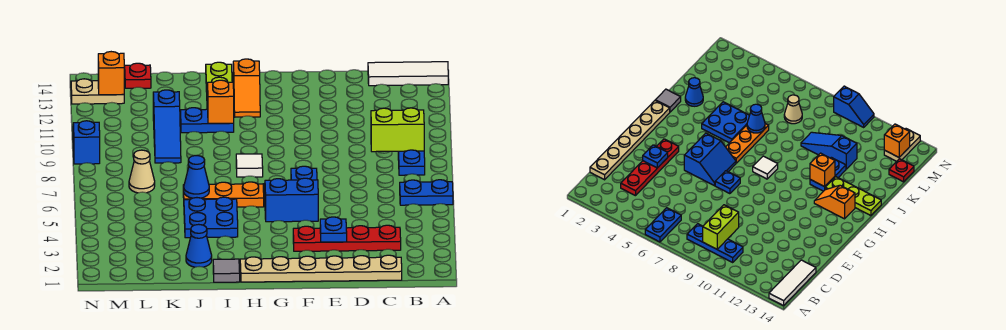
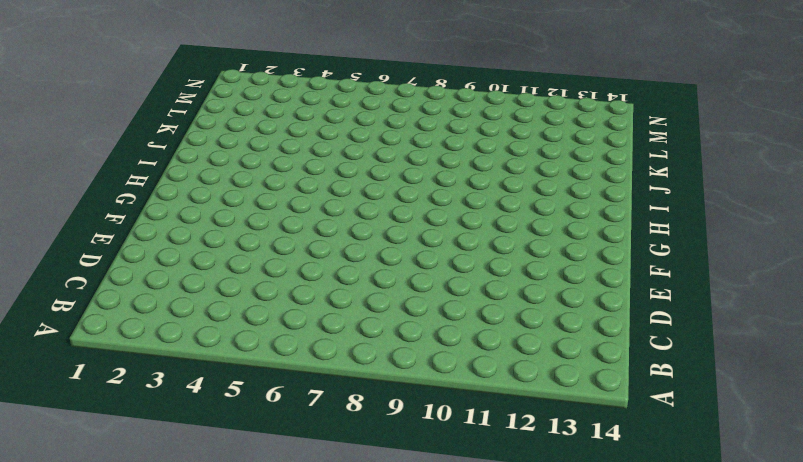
none -> blue plate A6:B6 level 1
none -> white tile A14:C14 level 1
none -> blue plate B8:B10 level 1

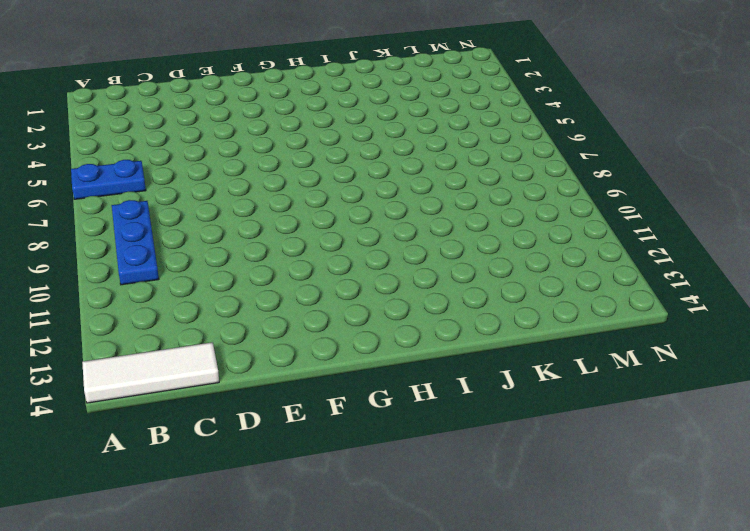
none -> tan plate C1:H1 level 1
none -> red plate C3:F3 level 1
none -> blue slope F5:G6 level 1 top 5

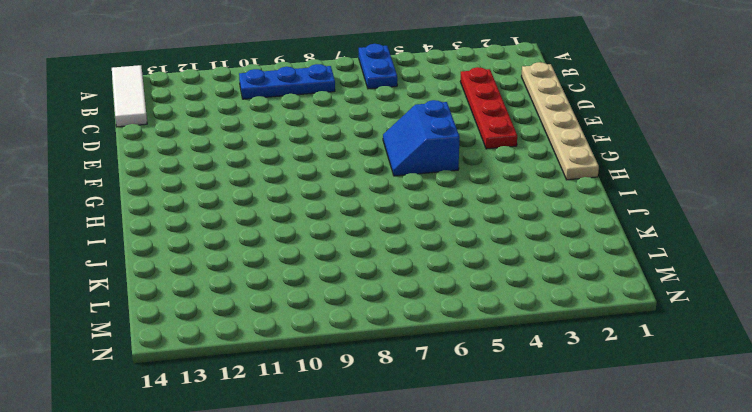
none -> blue plate F7 level 1
none -> orange plate H6:J6 level 1
none -> white tile H8 level 1

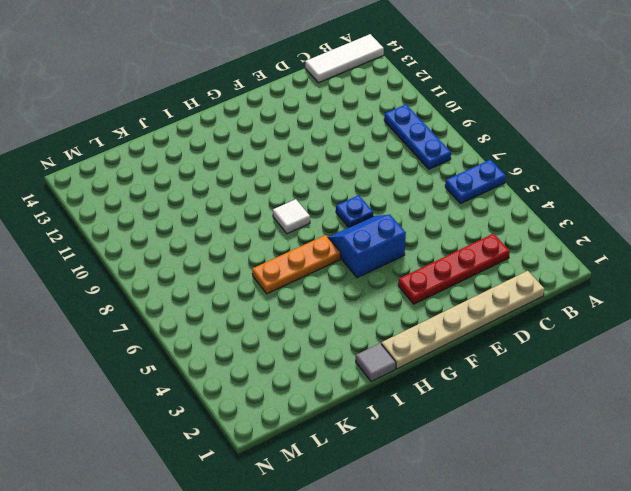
none -> orange slope H12:H13 level 1 top 13
none -> blue plate I4:J5 level 1
none -> blue plate I11:J11 level 1

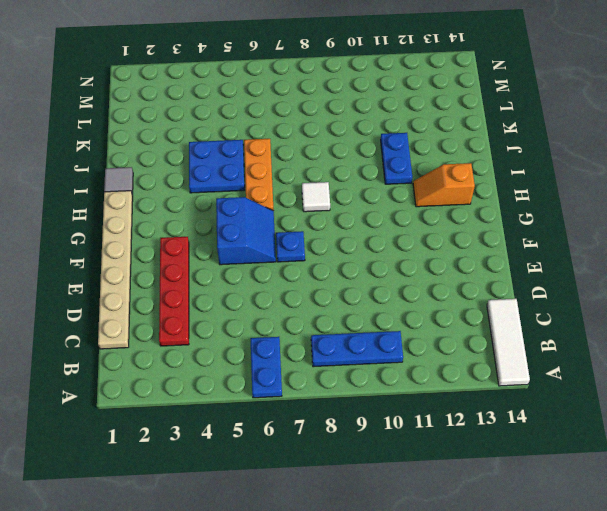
none -> lime plate I12:I14 level 1
none -> blue cone J2 level 1
none -> blue slope K9:K11 level 1 top 11

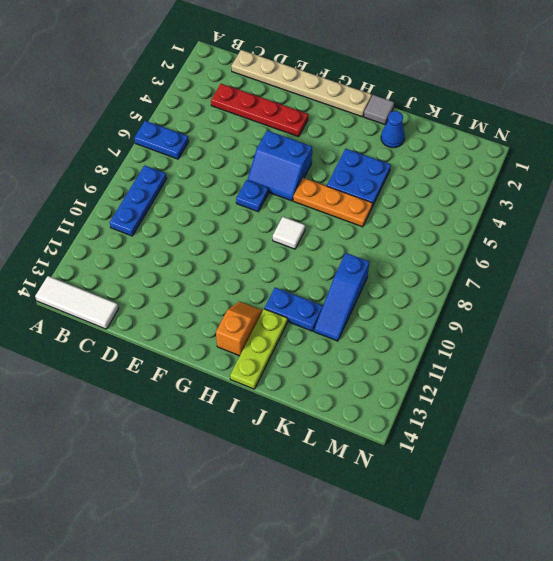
blue slope K9:K11 level 1 top 9 -> blue slope K9:K11 level 1 top 11
none -> tan cone L7 level 1
none -> red plate L14 level 1
none -> tan plate M13:N13 level 1

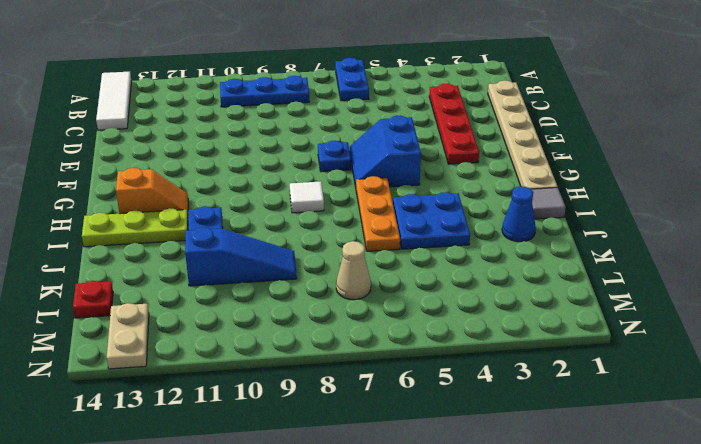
none -> blue slope N9:N10 level 1 top 9
none -> lime brick B9:C9 level 2
none -> blue plate E3 level 2

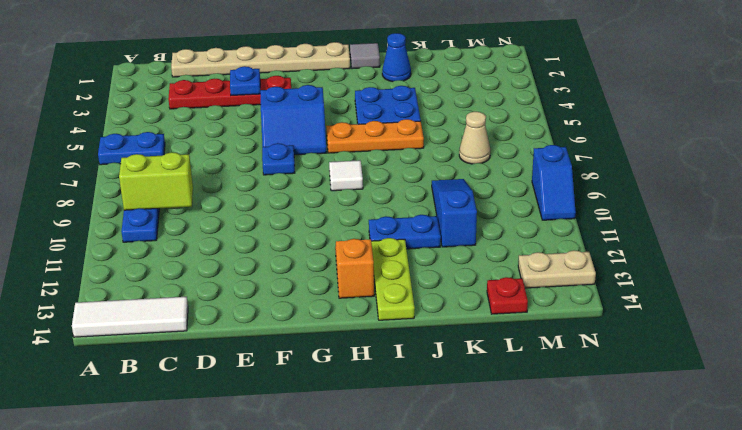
none -> orange brick I11 level 2
none -> blue cone J6 level 2
none -> orange brick M13 level 2

